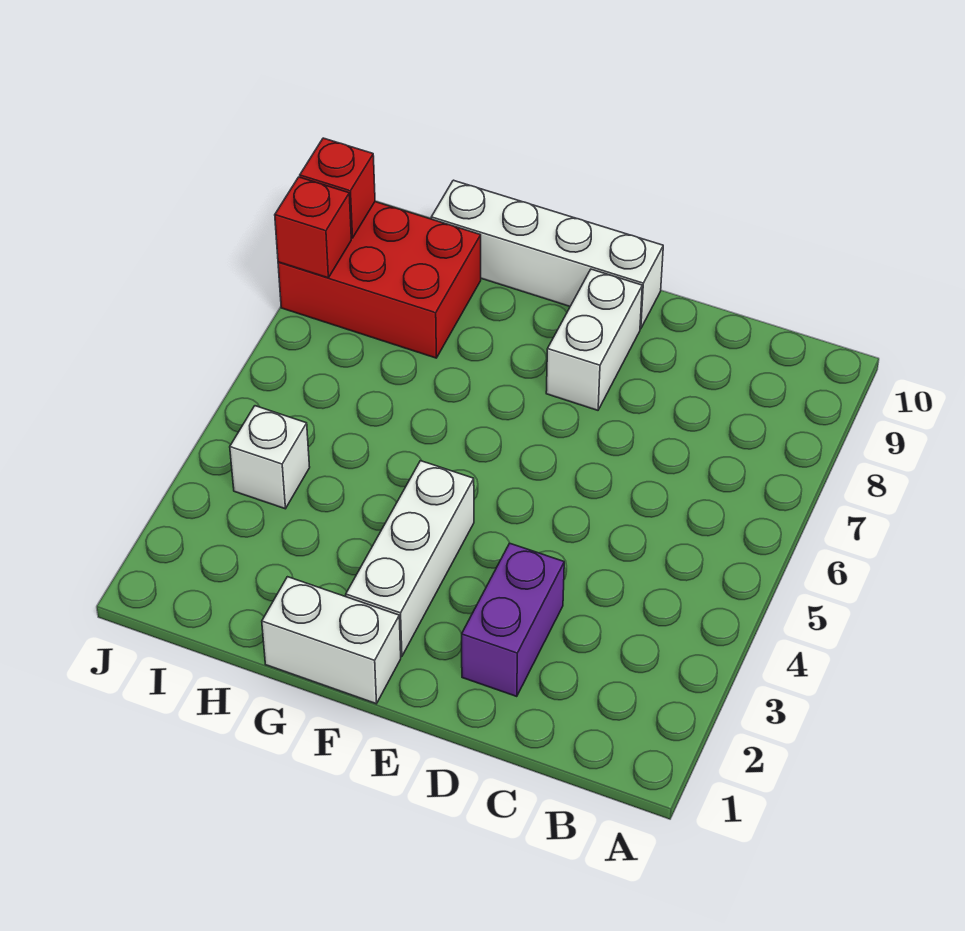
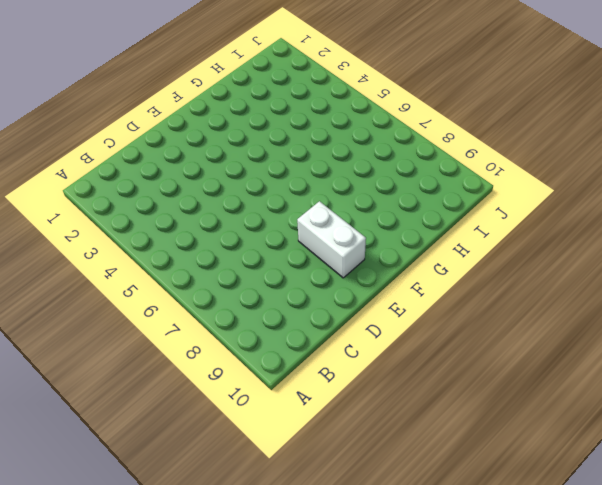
none -> purple brick D2:D3 level 1
none -> white brick E10:H10 level 1

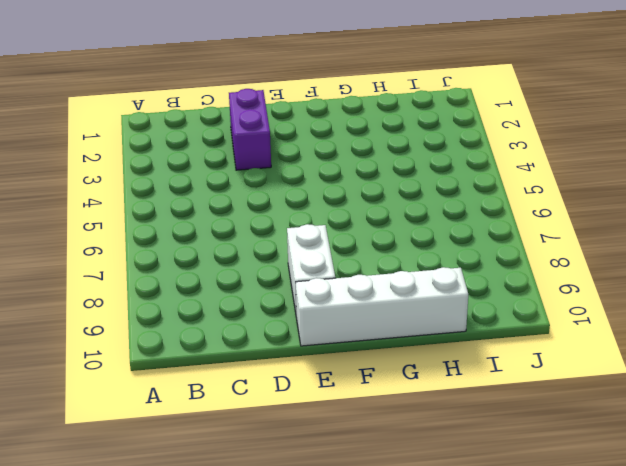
none -> white brick F1:G1 level 1
none -> white brick F2:F4 level 1

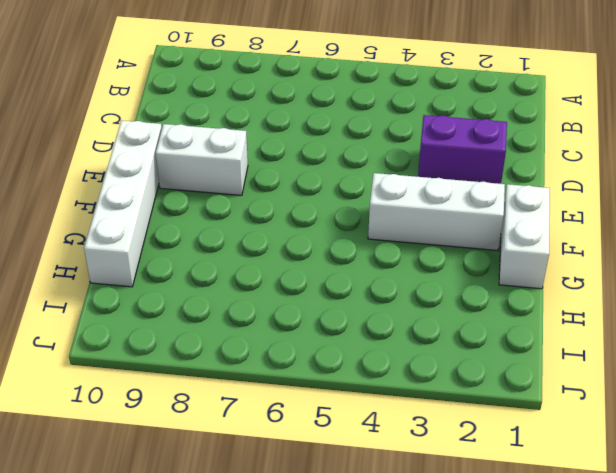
none -> red brick H8:J9 level 1
none -> white brick I4 level 1

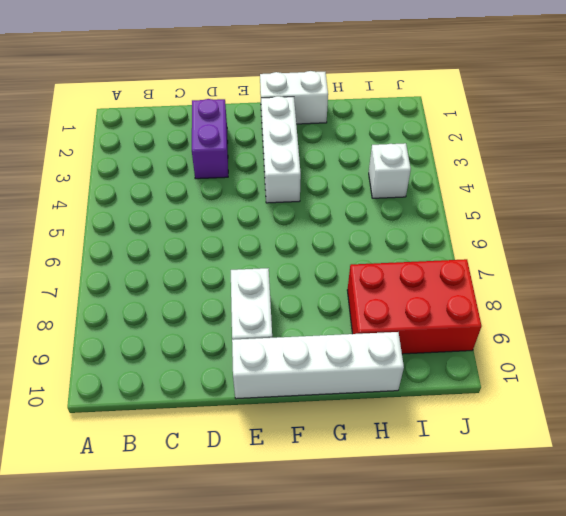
none -> red brick J8 level 2
none -> red brick J9 level 2

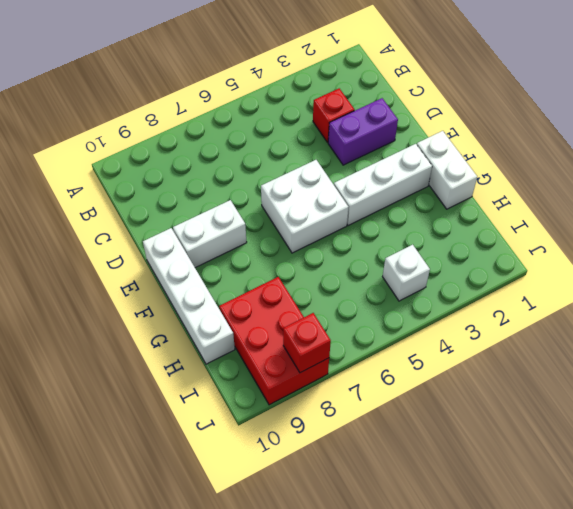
red brick C3 level 1 -> red brick J9 level 2
white brick E5:F6 level 1 -> none

